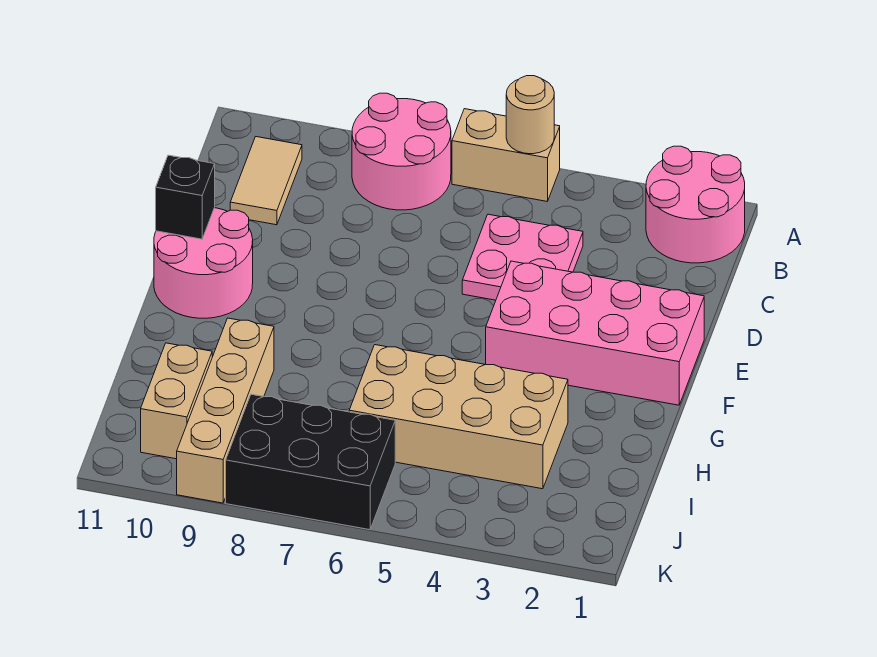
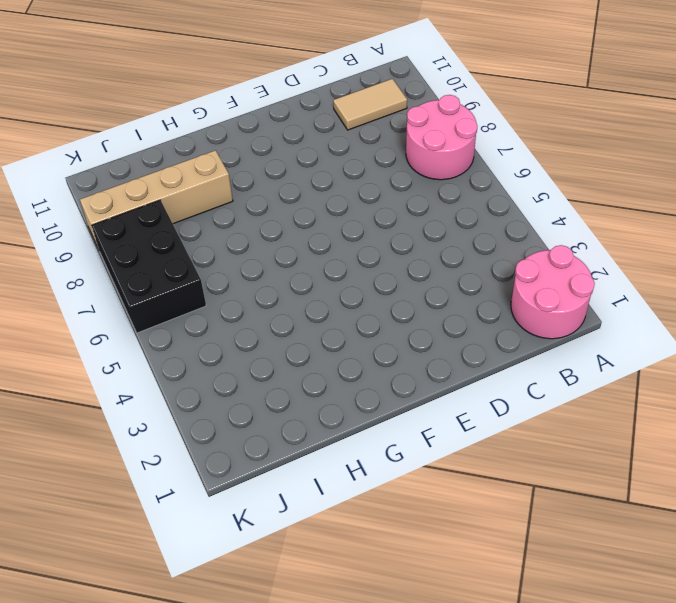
none -> tan brick A5:A6 level 1
none -> pink plate C4:D5 level 1
none -> pink brick E1:F4 level 1

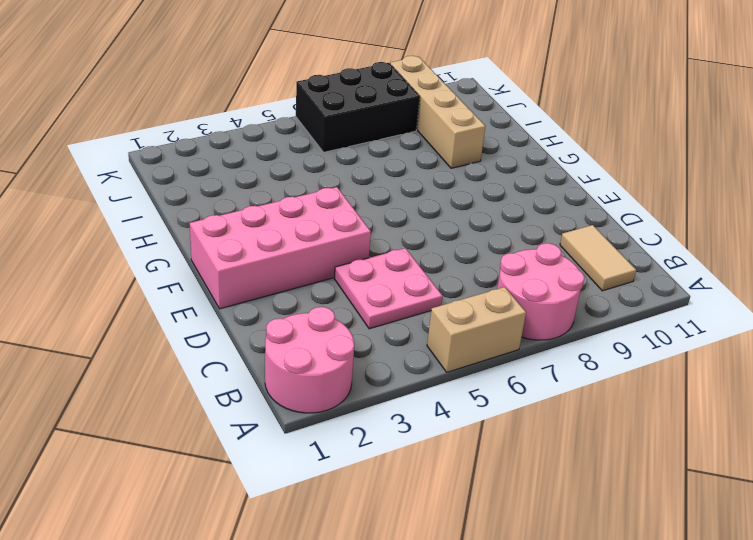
none -> pink round brick E10:F11 level 1
none -> tan brick H3:I6 level 1
none -> tan brick I10:J10 level 1

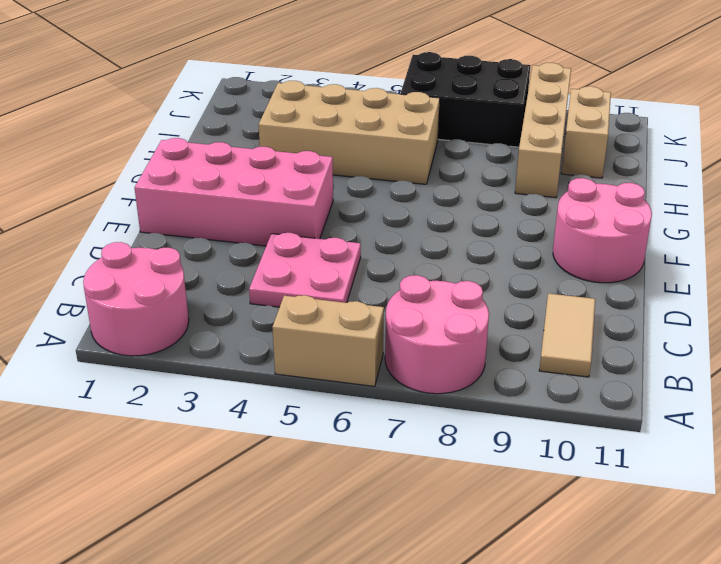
none -> tan round brick A5 level 2
none -> black brick E11 level 2

